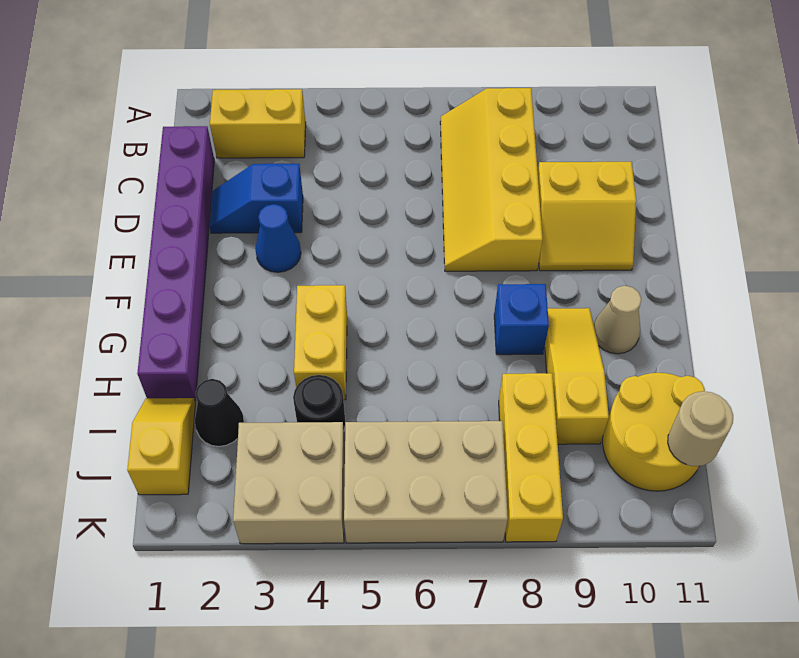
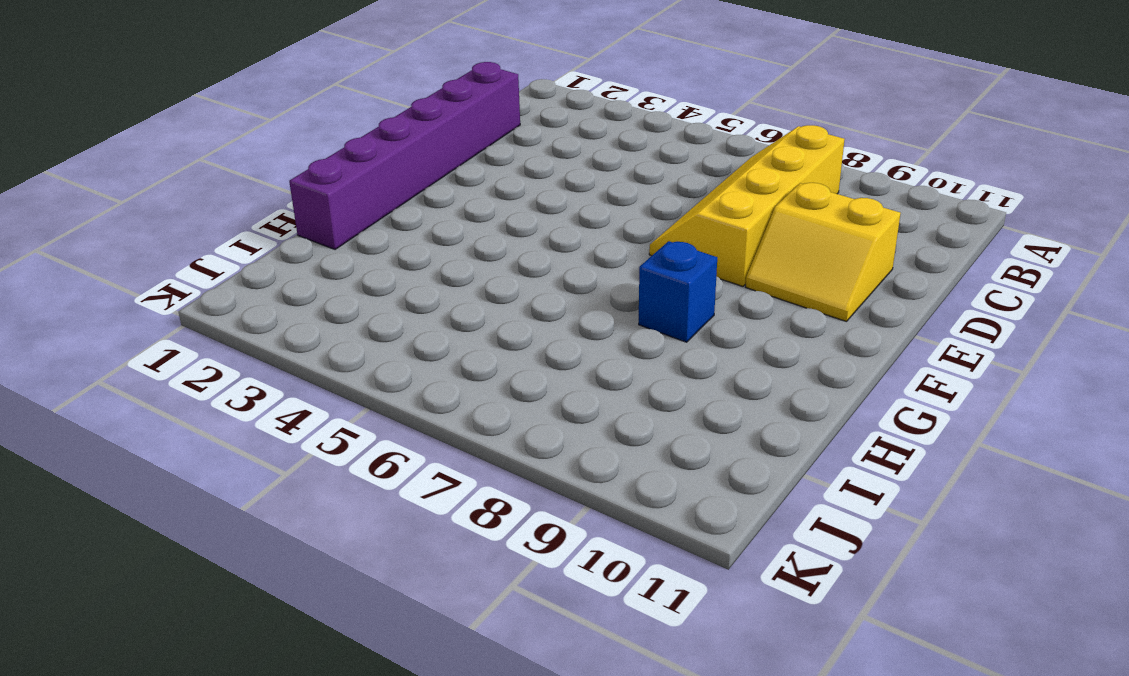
none -> yellow brick B2:B3 level 1
none -> blue slope D2:D3 level 1 top 3
none -> blue cone E3 level 1

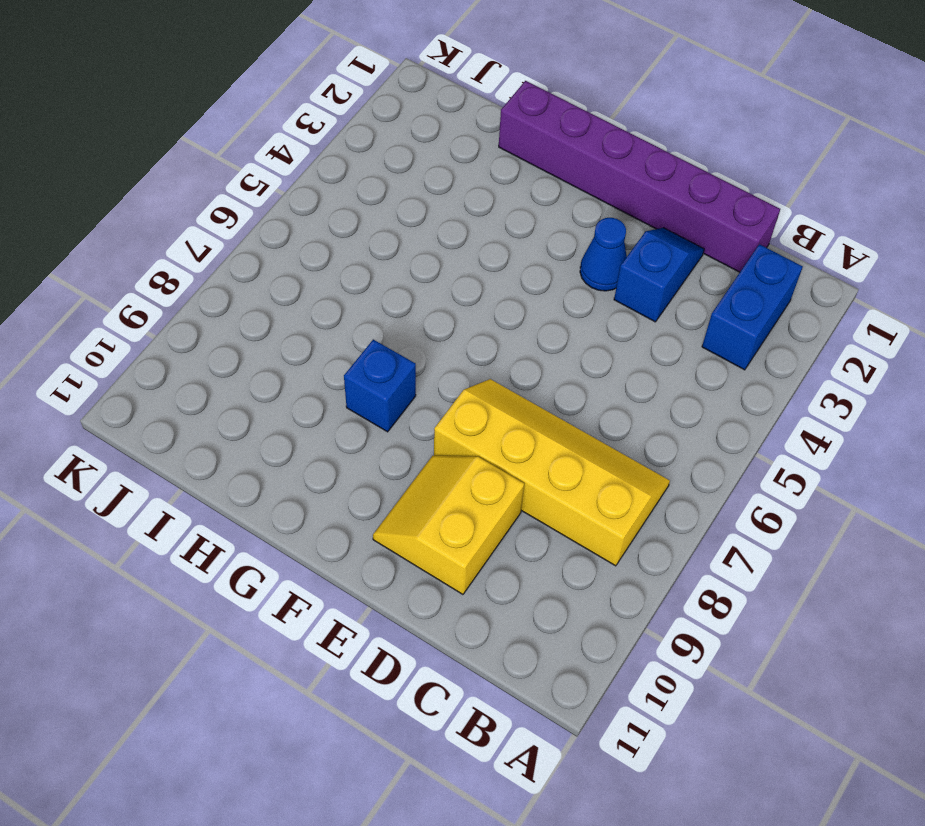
blue brick B2:B3 level 1 -> yellow brick B2:B3 level 1
none -> yellow brick G4:H4 level 1
none -> yellow slope G9:I9 level 1 top I
none -> tan cone G10 level 1

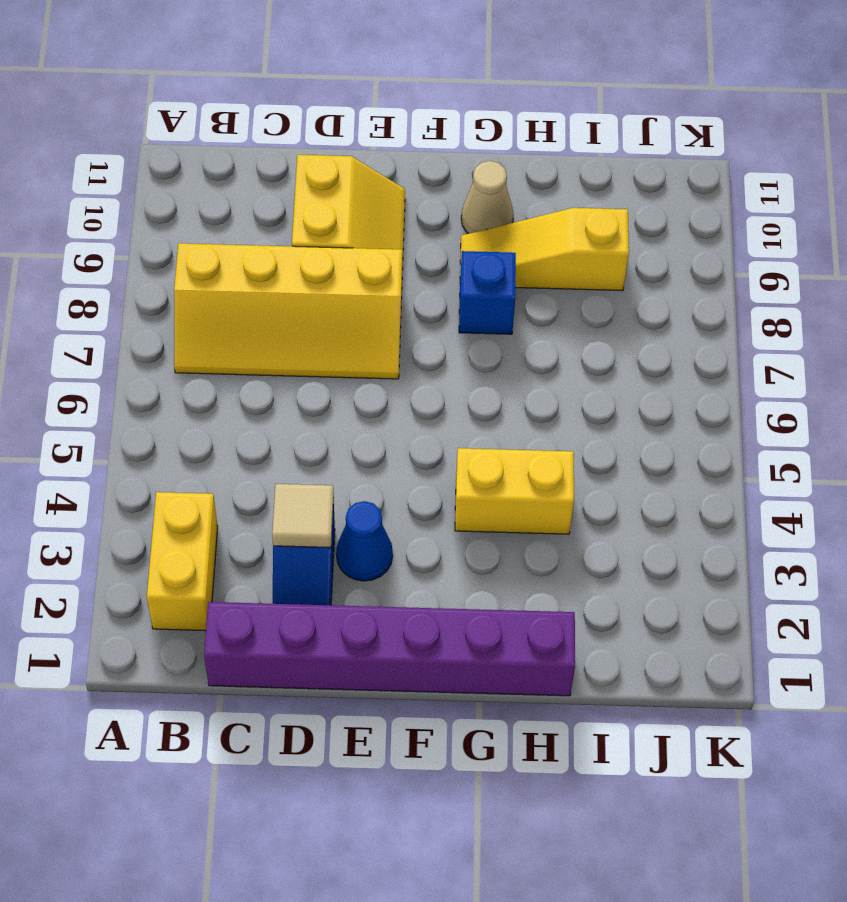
tan tile D3 level 2 -> none
none -> yellow slope I1:J1 level 1 top J
none -> black cone I2 level 1
none -> black round brick I4 level 1

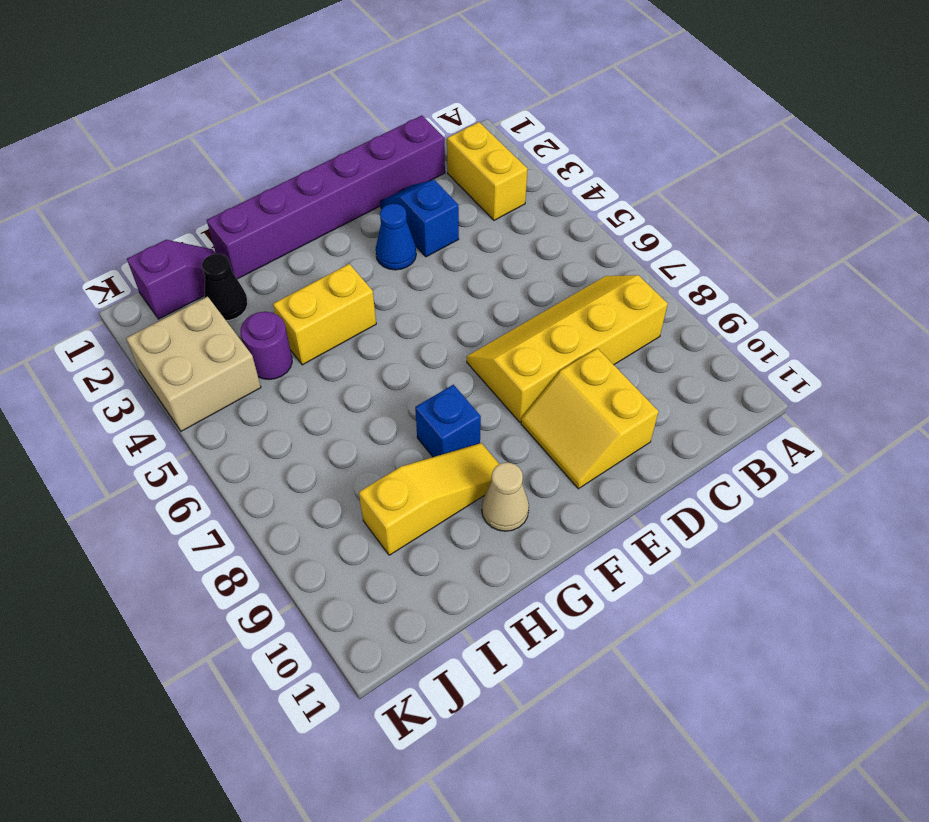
purple slope I1:J1 level 1 top J -> yellow slope I1:J1 level 1 top J
purple round brick I4 level 1 -> black round brick I4 level 1
none -> yellow brick I8:K8 level 1
none -> yellow round brick I10:J11 level 1
none -> tan brick J5:K7 level 1

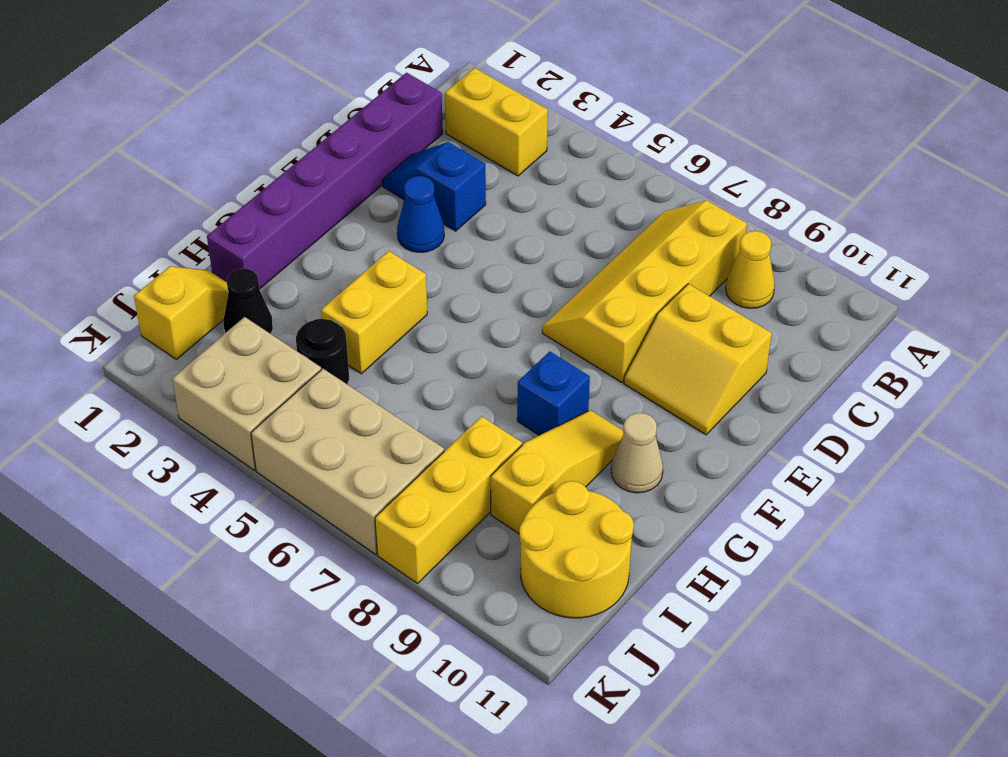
yellow cone B9 level 1 -> none
none -> tan round brick J11 level 2

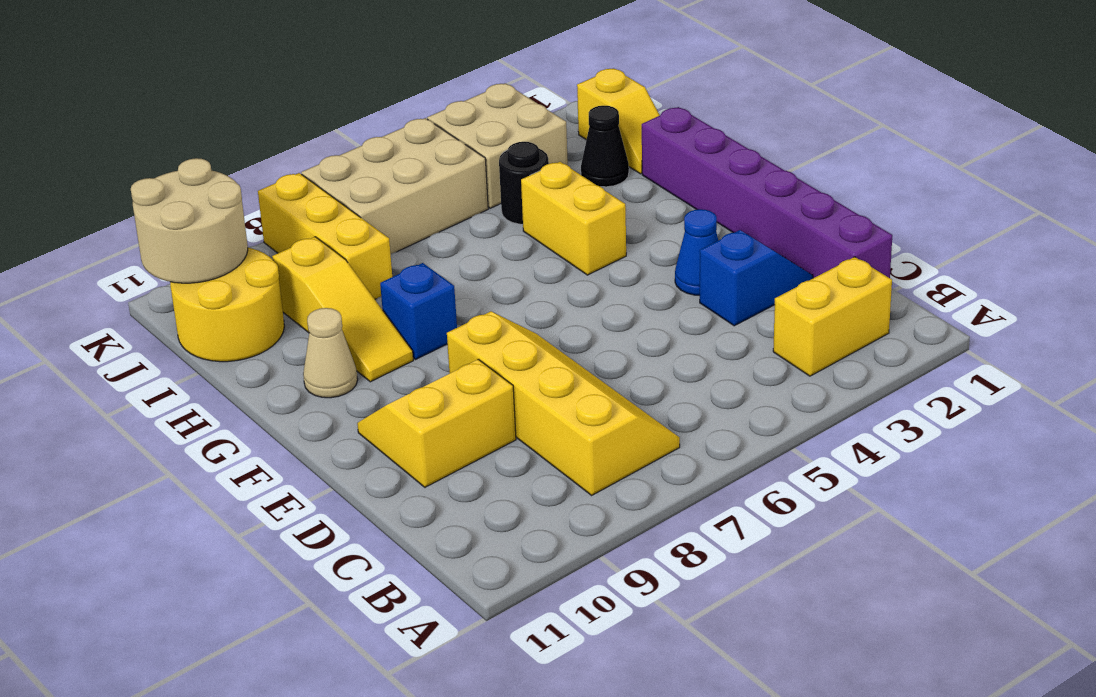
tan round brick J10:K11 level 2 -> tan round brick J11 level 2

